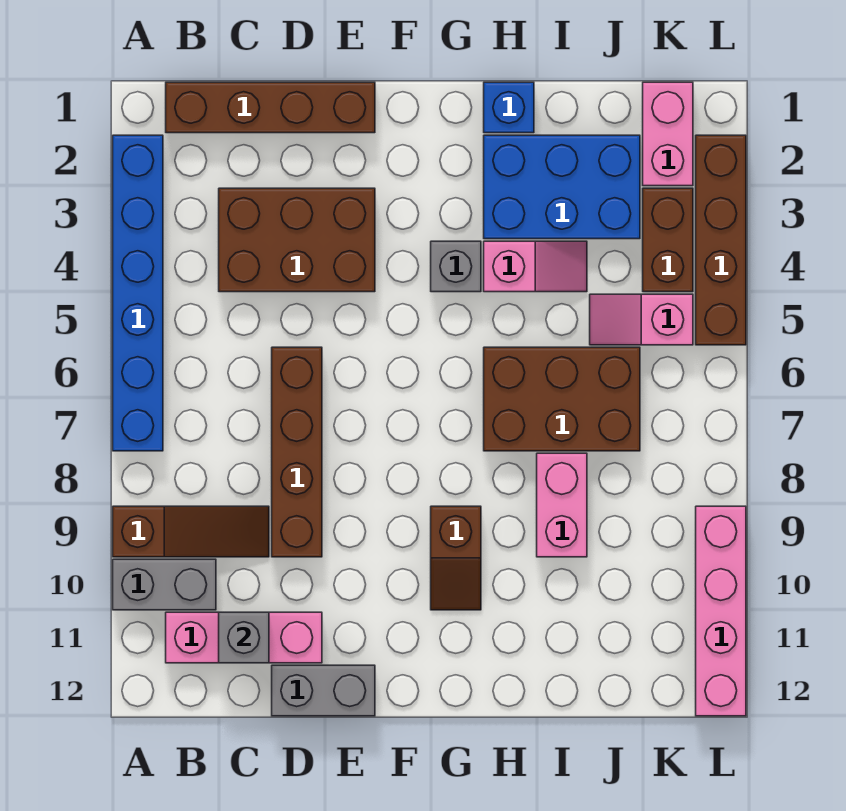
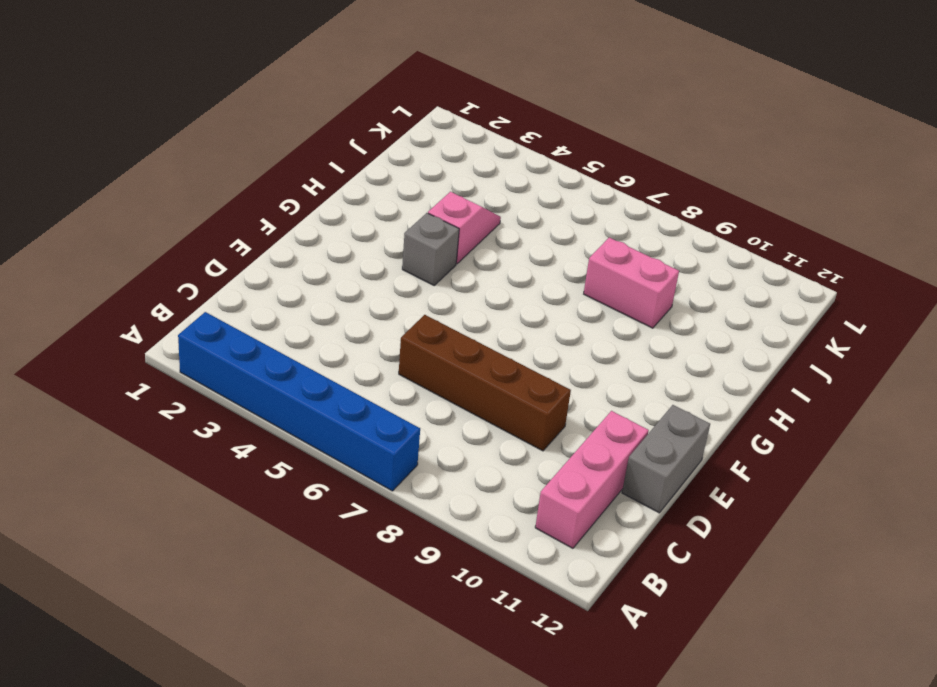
none -> brown slope A9:C9 level 1 top A
none -> grey brick A10:B10 level 1
none -> brown brick B1:E1 level 1

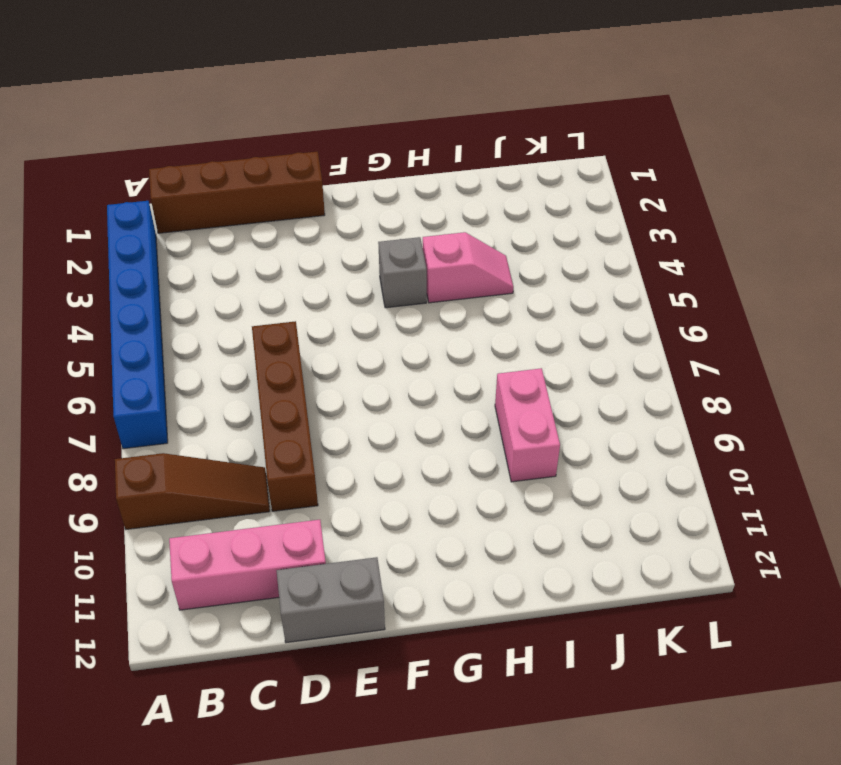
none -> grey brick A10:B10 level 1
none -> brown brick C3:E4 level 1
none -> brown slope G9:G10 level 1 top 9

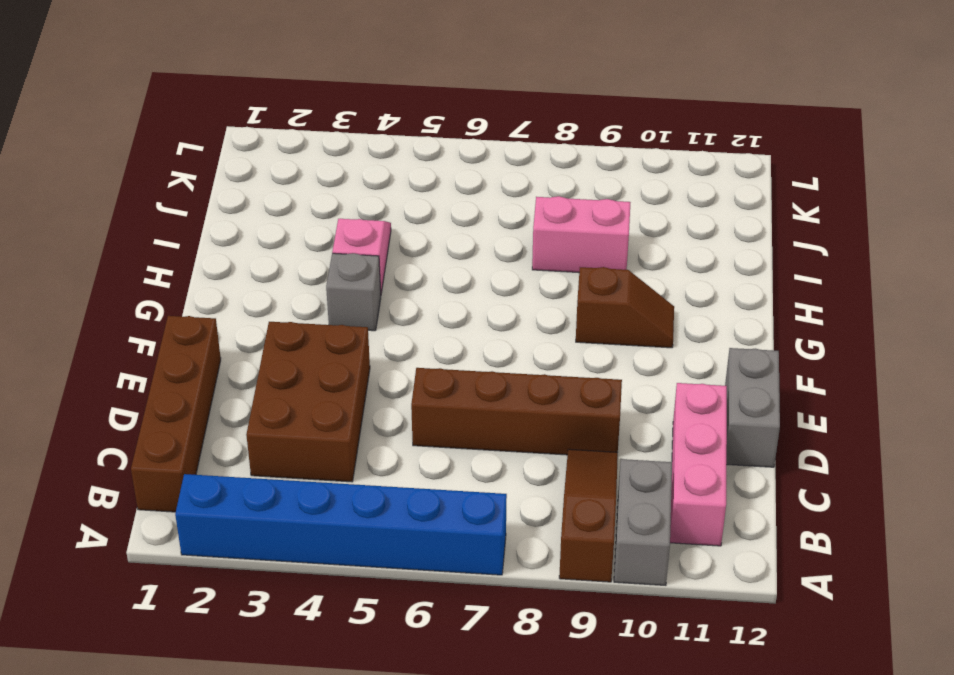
none -> blue brick H1 level 1
none -> blue brick H2:J3 level 1
none -> brown brick H6:J7 level 1

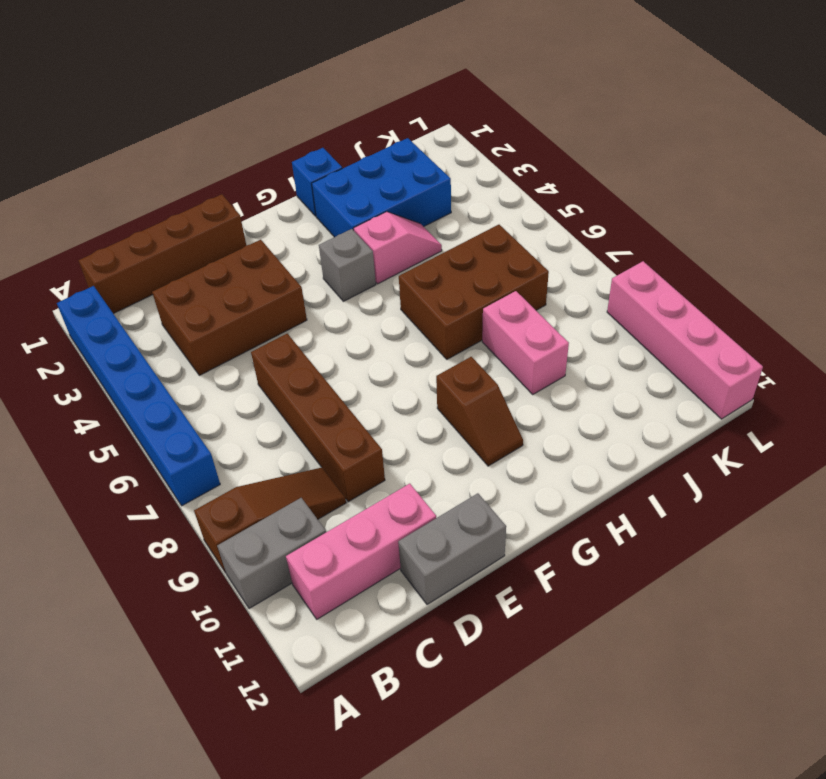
none -> pink slope J5:K5 level 1 top K
none -> pink brick K1:K2 level 1
none -> brown brick K3:K4 level 1

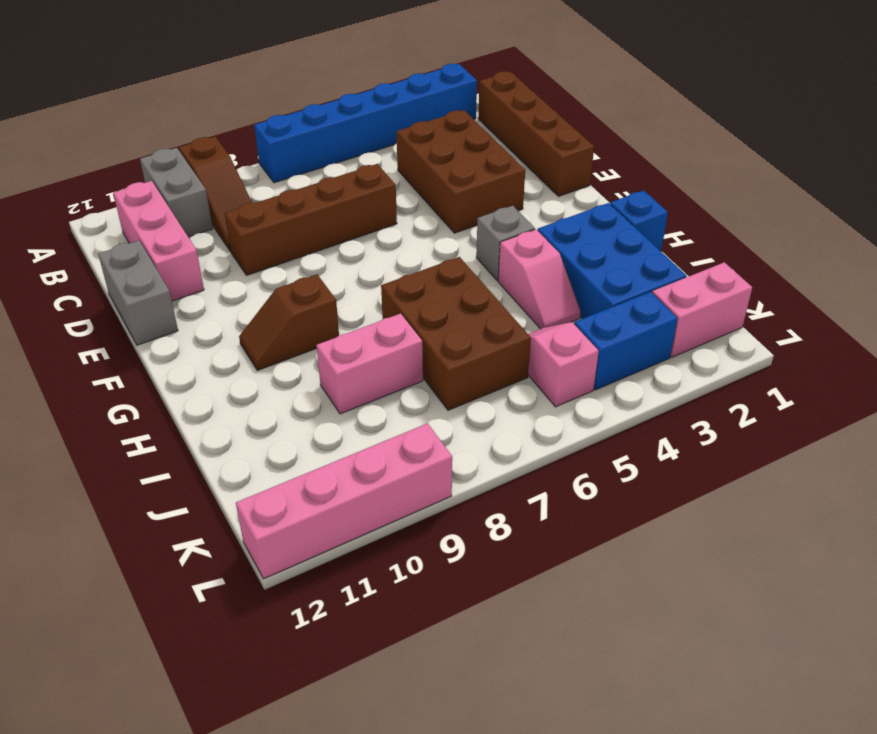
blue brick K3:K4 level 1 -> brown brick K3:K4 level 1
none -> brown brick L2:L5 level 1
none -> grey brick C11 level 2

